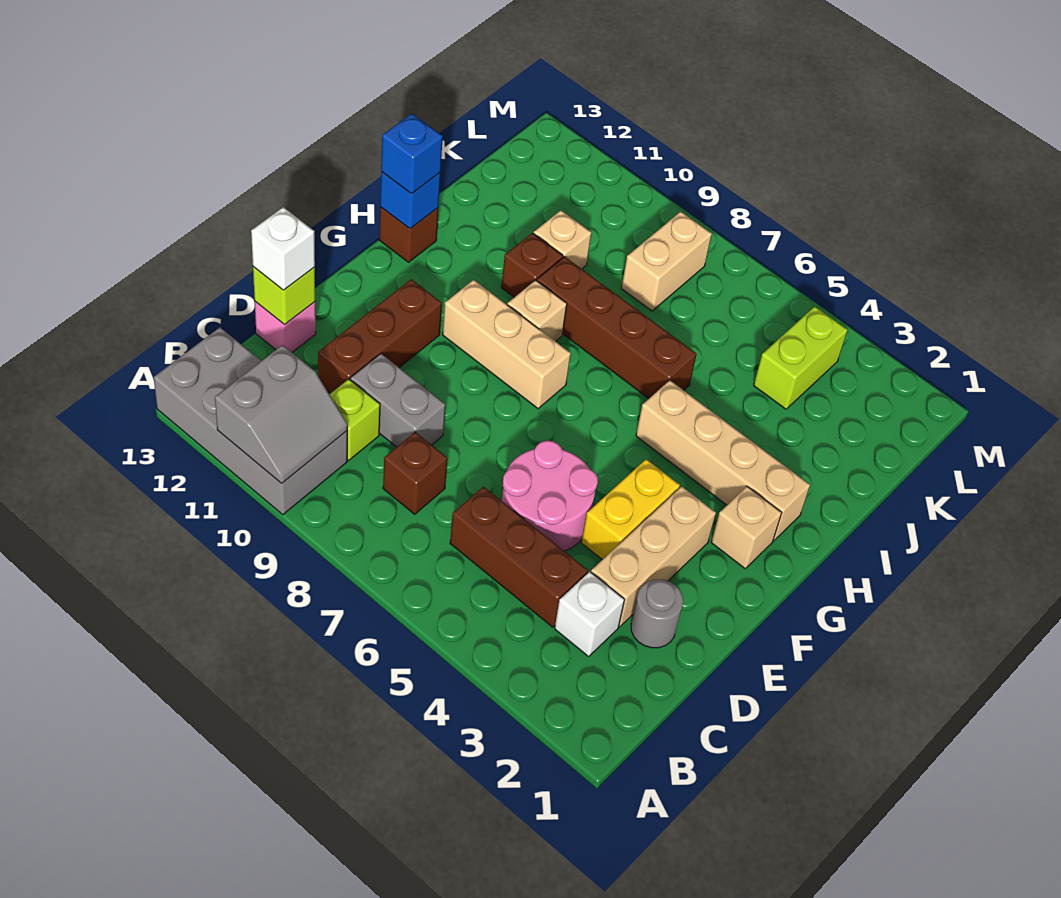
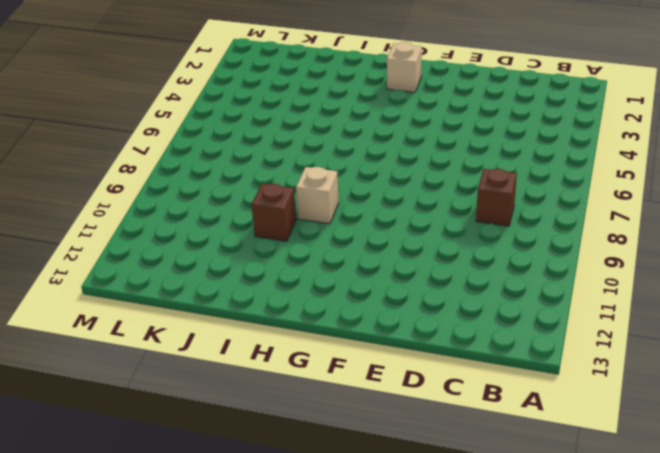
none -> grey brick A10:B13 level 1
none -> white brick C3 level 1
none -> brown brick C4:C6 level 1

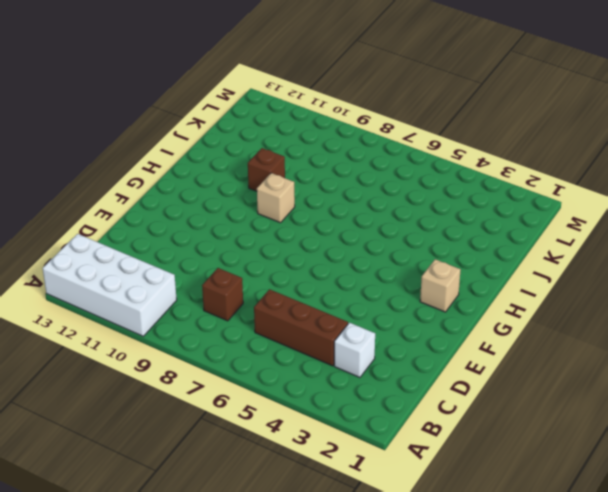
white brick A10:B13 level 1 -> grey brick A10:B13 level 1
none -> lime brick C10 level 1
none -> grey round brick D2 level 1
none -> tan brick D3:F3 level 1

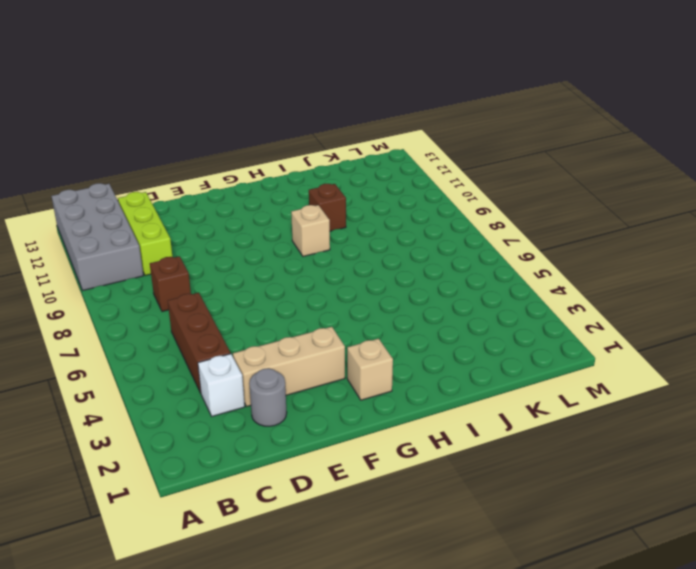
lime brick C10:C12 level 1 -> lime brick C10 level 1
none -> pink round brick D5:E6 level 1
none -> grey brick D9:D10 level 1
none -> brown brick D11:F11 level 1

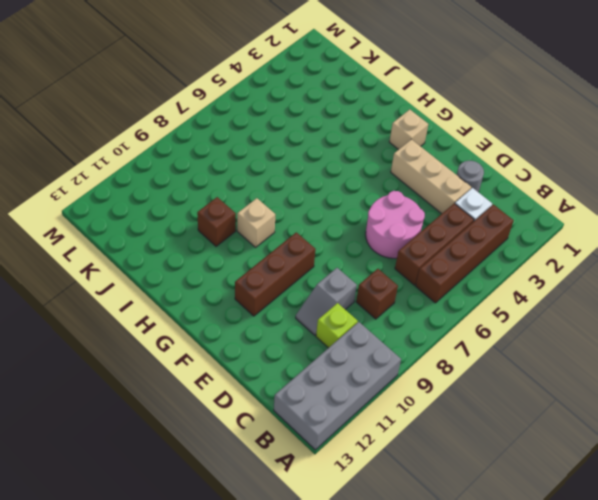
brown brick B3:B6 level 1 -> brown brick I6:I9 level 1
grey slope D9:D10 level 1 top 9 -> grey brick D9:D10 level 1
brown brick F9:F11 level 1 -> brown brick D11:F11 level 1
none -> pink brick D13 level 1
none -> yellow brick E4:F4 level 1
none -> tan brick G8:G10 level 1

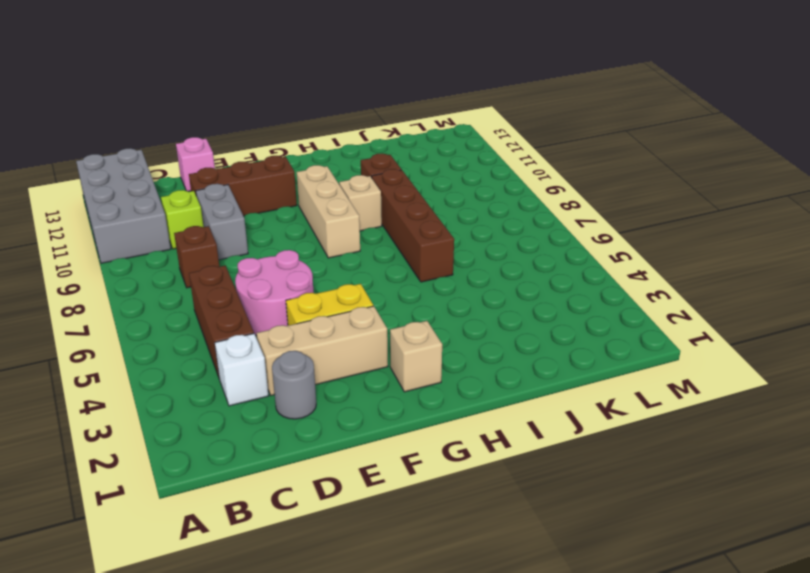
none -> tan brick H2:H5 level 1
none -> brown brick H13 level 1
none -> tan brick J10 level 1

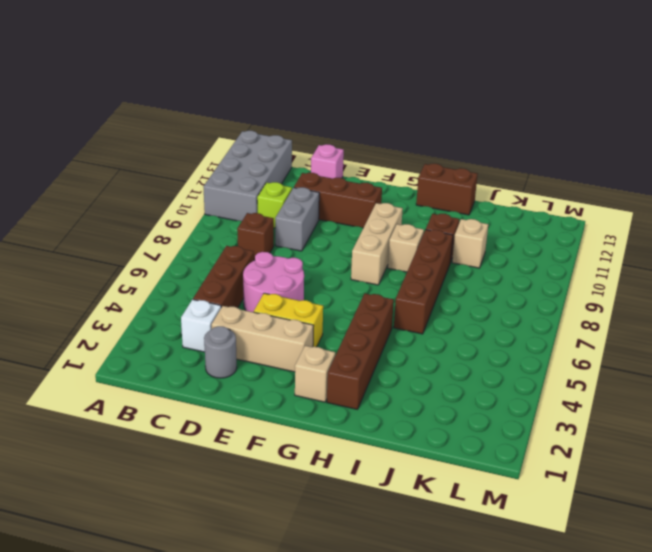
brown brick H2:H5 level 1 -> tan brick H2:H5 level 1
brown brick H13:I13 level 1 -> brown brick H13 level 1
none -> lime brick K4:L4 level 1
none -> tan brick K8:L8 level 1
none -> grey slope A10:B11 level 2 top 11

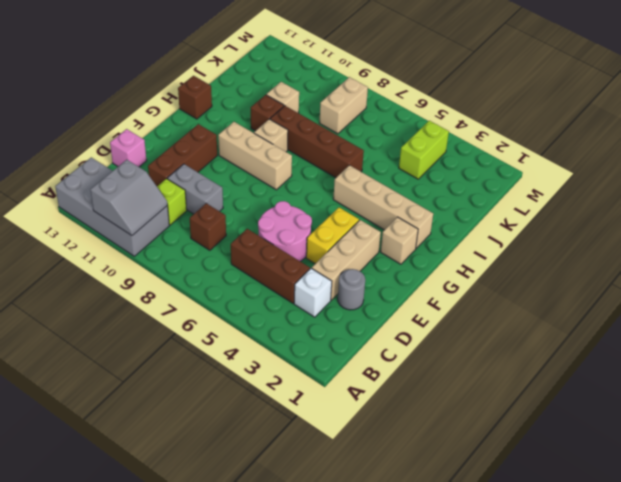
none -> lime brick D13 level 2
none -> blue brick H13 level 2
none -> white brick D13 level 3

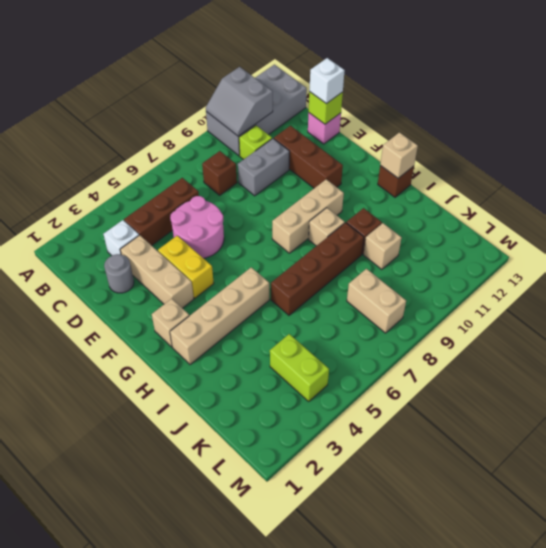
tan brick H13 level 2 -> blue brick H13 level 2
none -> blue brick H13 level 3

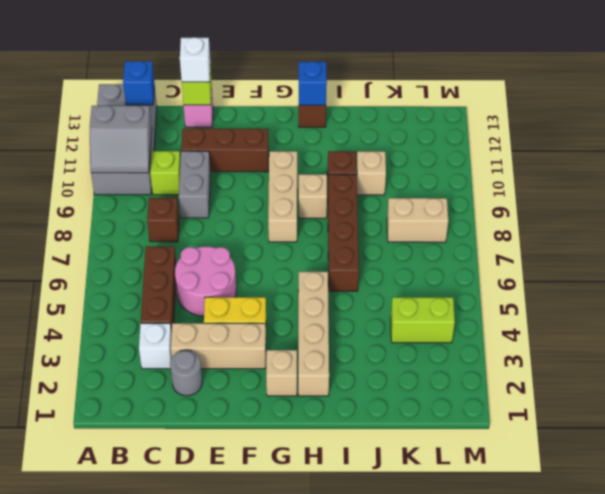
blue brick B13 level 2 -> blue brick H13 level 3

